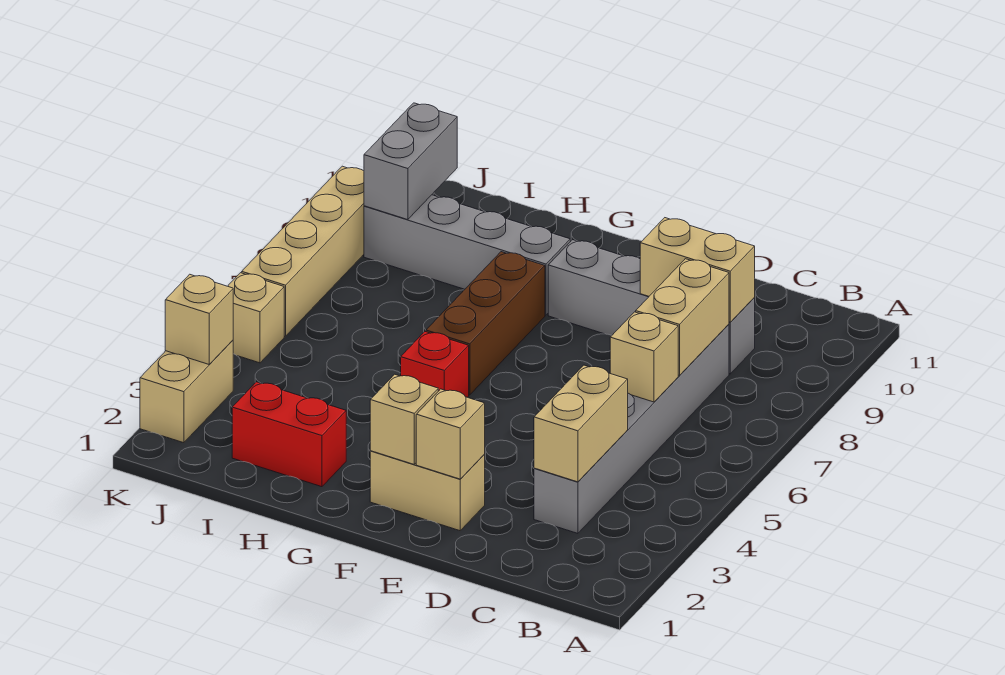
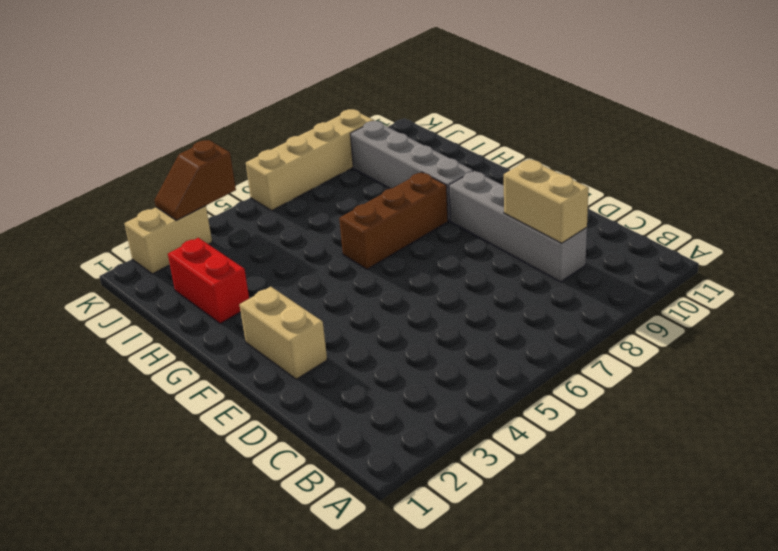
brown slope K3:K4 level 2 top 4 -> tan brick K3 level 2
none -> grey brick C3:C8 level 1
none -> red brick G5 level 1
none -> tan brick K5 level 1

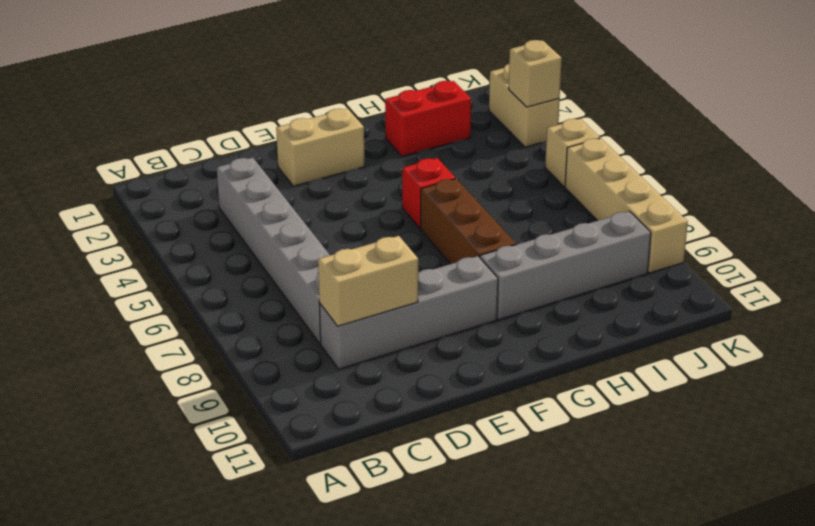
none -> tan brick C3:C4 level 2
none -> tan brick C6 level 2
none -> tan brick C7:C8 level 2

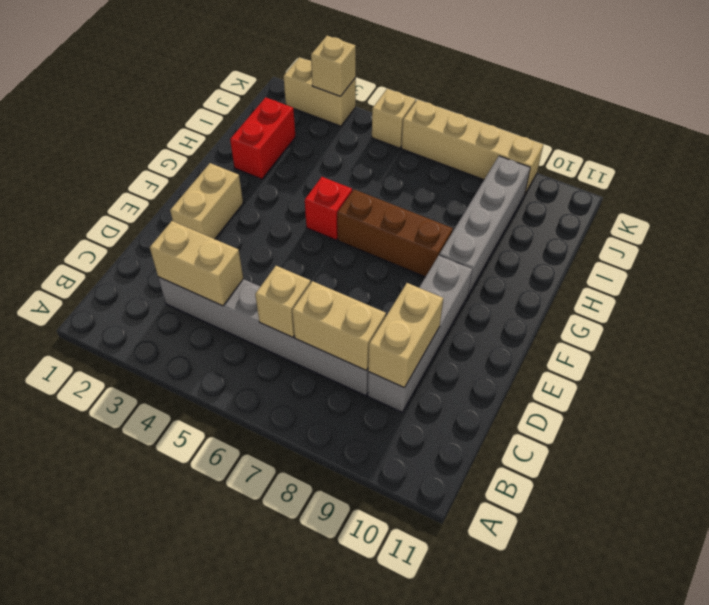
none -> tan brick E2 level 2
none -> tan brick F2 level 2
none -> grey brick J9:J10 level 2

